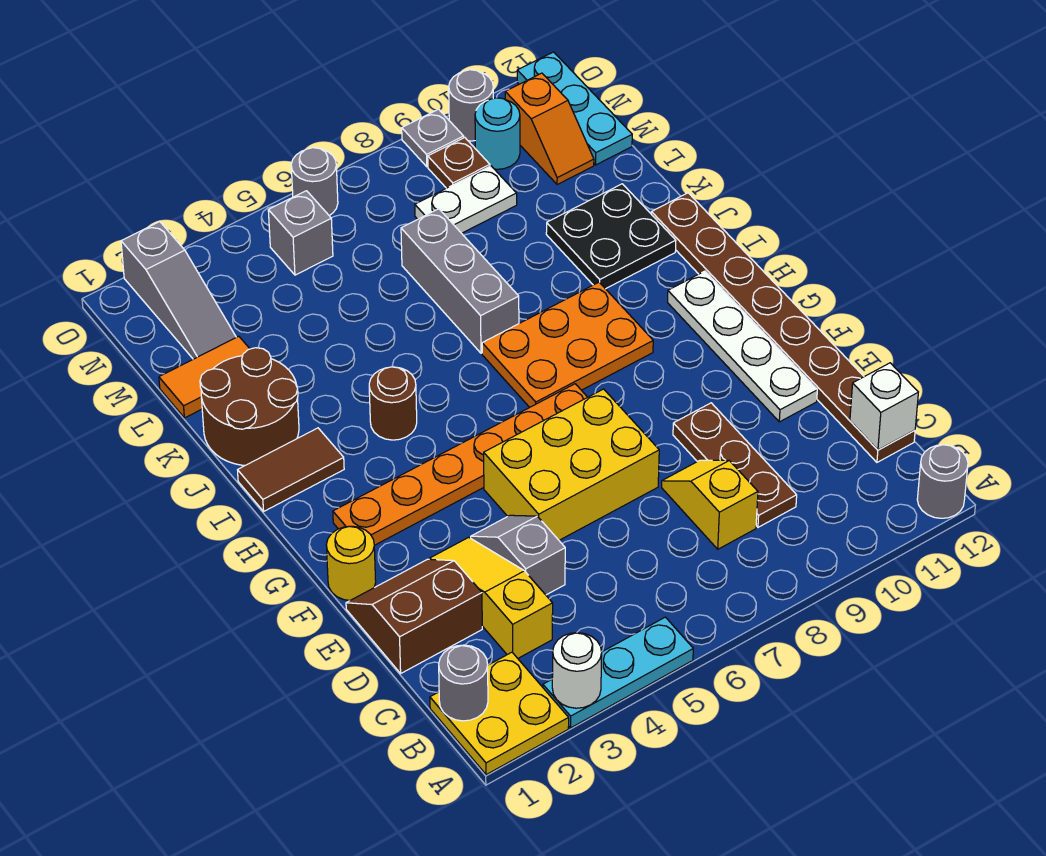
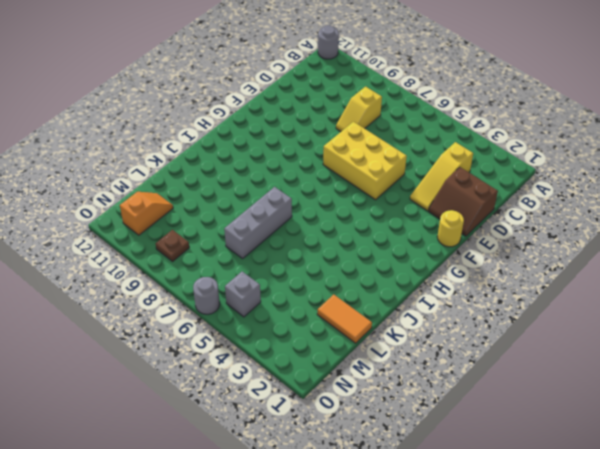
none -> yellow plate A1:B2 level 1
none -> cyan plate A3:A5 level 1
none -> brown plate C9:E9 level 1
none -> brown plate C12:J12 level 1

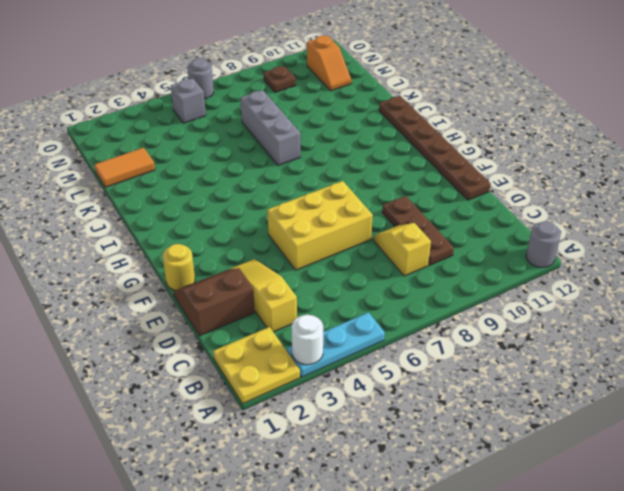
brown plate E12:J12 level 1 -> brown plate C12:J12 level 1
none -> grey slope D4:E4 level 1 top D
none -> white plate E11:H11 level 1
none -> orange plate G2:G7 level 1
none -> orange plate H7:I9 level 1

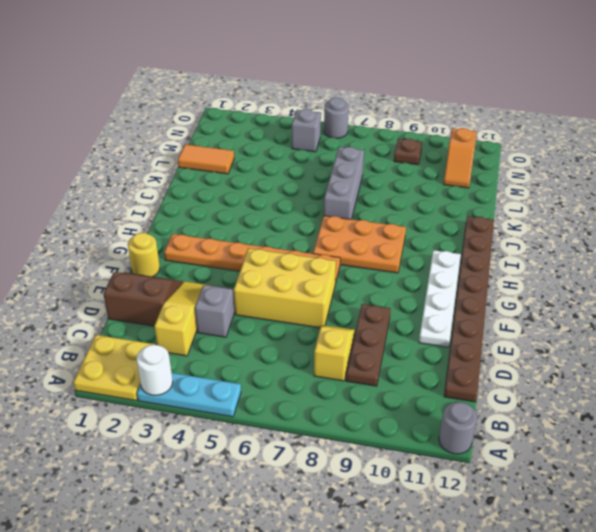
none -> brown tile I1:I2 level 1
none -> brown round brick I4 level 1
none -> brown round brick J1:K2 level 1
none -> black plate J10:K11 level 1

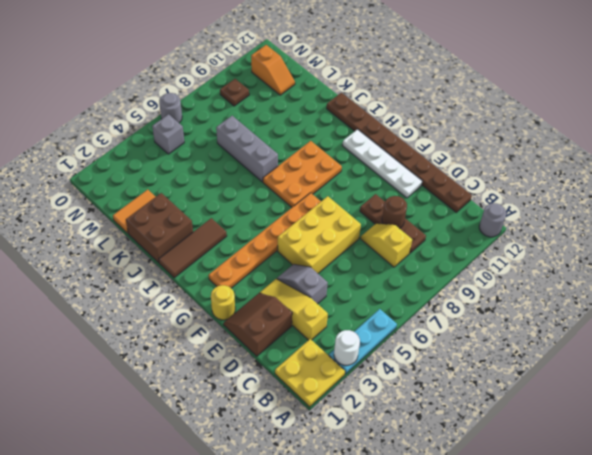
brown round brick D9 level 2 -> brown round brick I4 level 1
brown tile I1:I3 level 1 -> brown tile I1:I2 level 1
brown brick J1:K2 level 1 -> brown round brick J1:K2 level 1
none -> black plate J10:K11 level 1
none -> grey slope M2:O2 level 1 top O
none -> white plate M8:M9 level 1
none -> cyan plate M12:O12 level 1

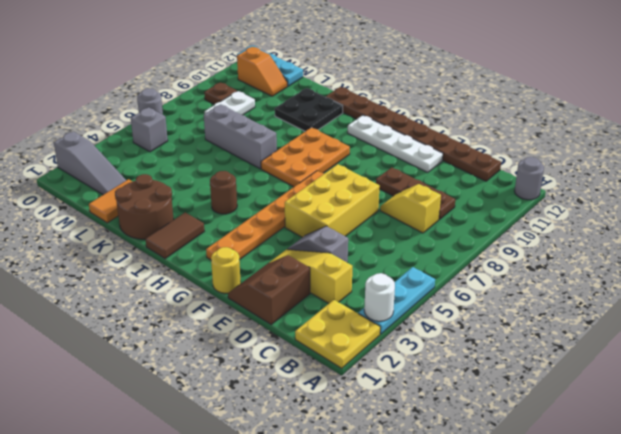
none -> cyan round brick N10 level 1
none -> grey plate O9 level 1
none -> grey round brick O10 level 1
none -> grey round brick B1 level 2

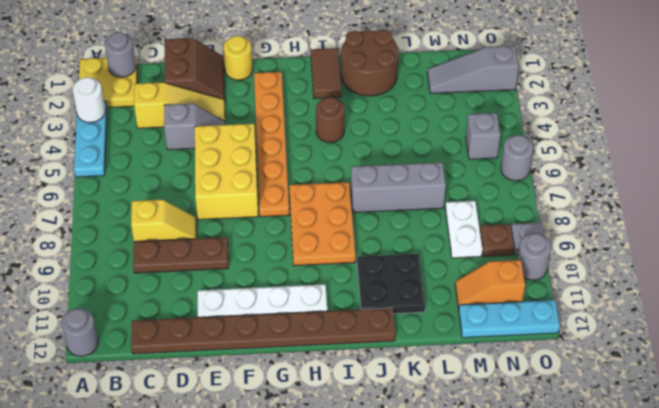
none -> orange tile L1:L2 level 1
none -> cyan round brick N10 level 1
none -> white brick C12 level 2

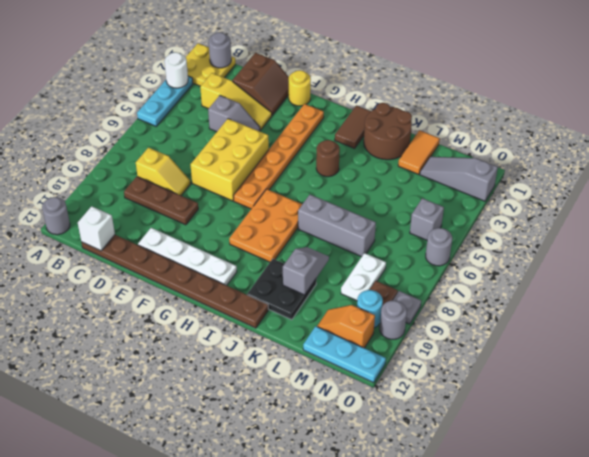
grey slope K9:K10 level 2 top 10 -> none

